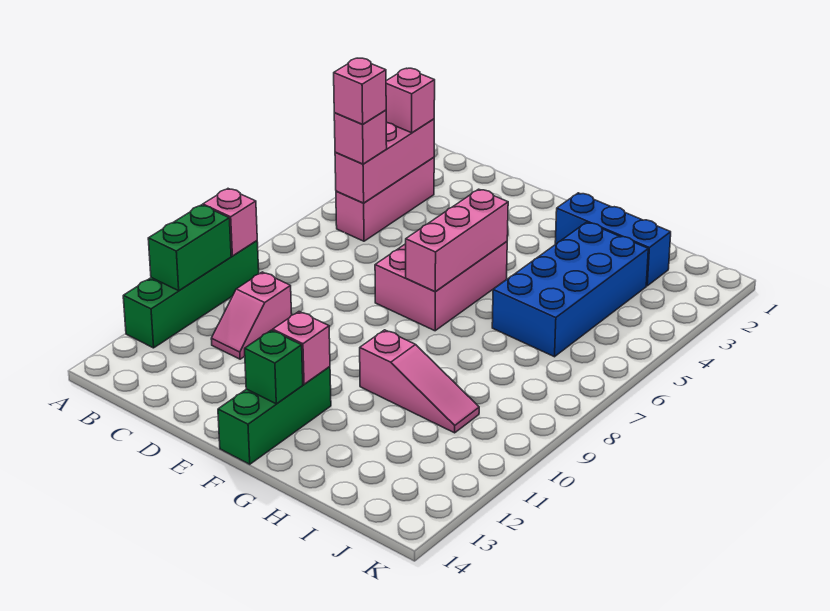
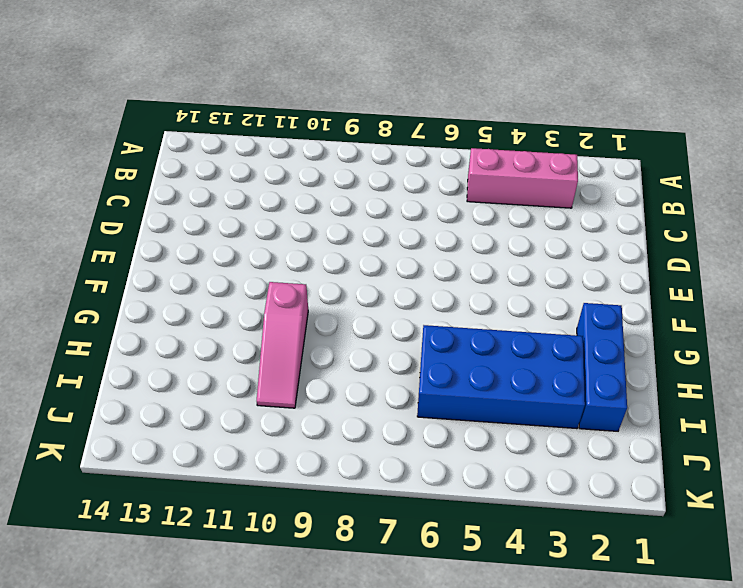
none -> green brick A9:A12 level 1
none -> pink slope C10:C11 level 1 top 10
none -> pink brick E5:F7 level 1

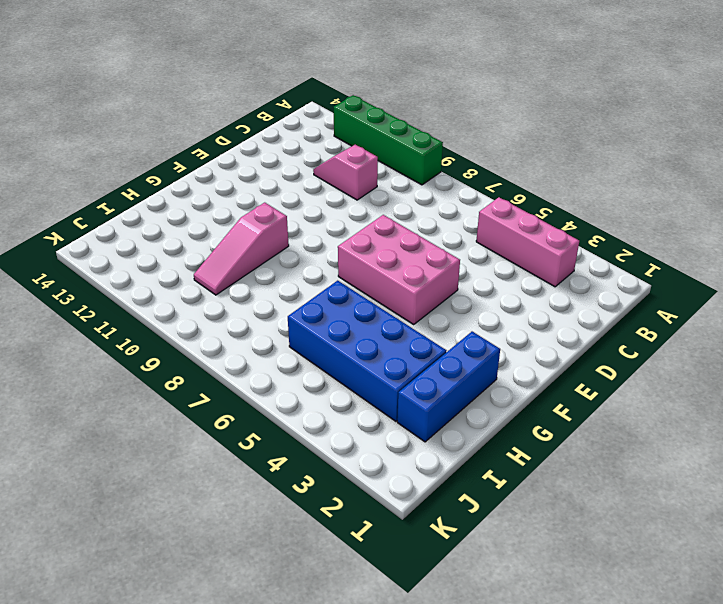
none -> green brick F12:F14 level 1
none -> pink brick A9 level 2
none -> green brick A10:A11 level 2

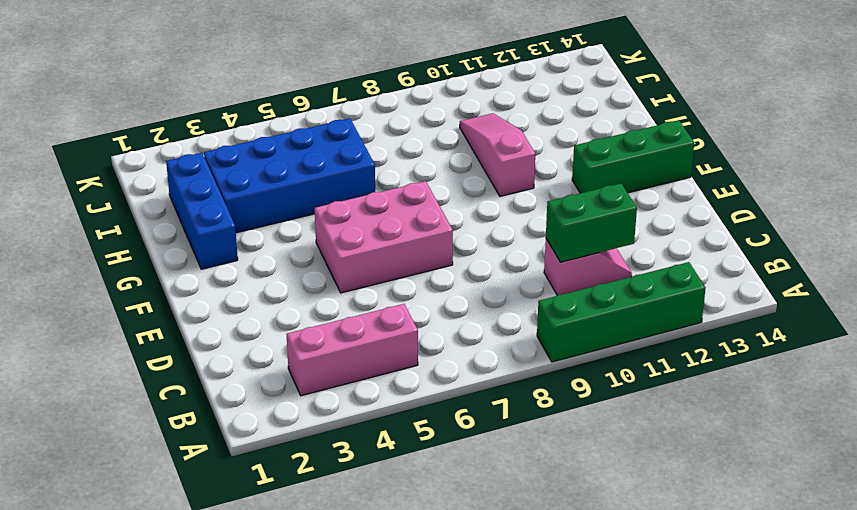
green brick C10:C11 level 2 -> green brick A10:A11 level 2
none -> pink brick A9 level 2
none -> pink brick B3:B5 level 2
none -> pink brick F5:F7 level 2

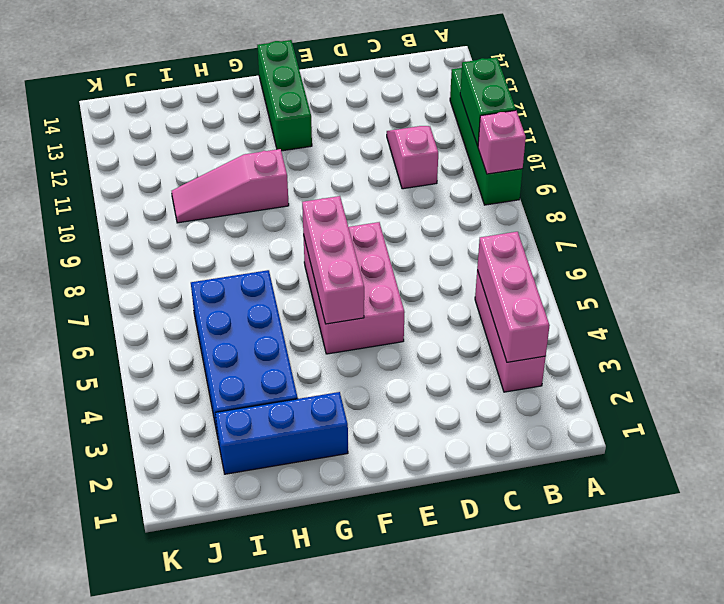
none -> pink brick F12 level 2
none -> green brick F13 level 2
none -> pink brick B3 level 3

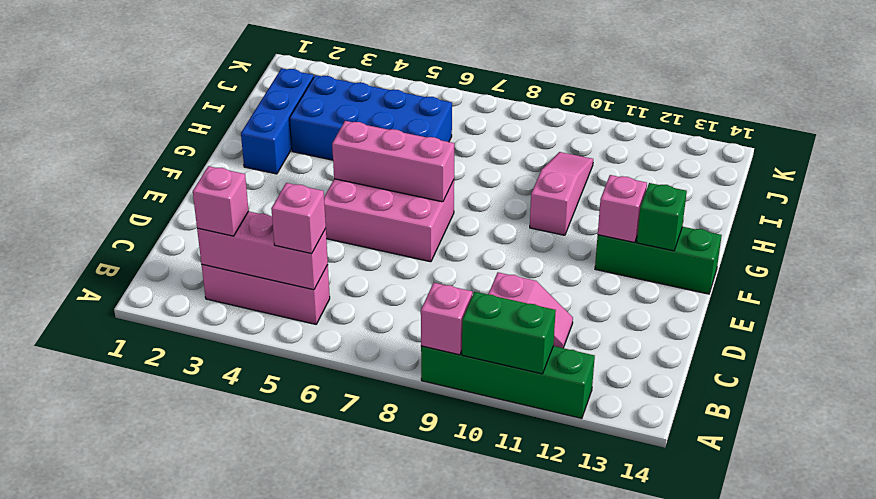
none -> pink brick B5 level 4

